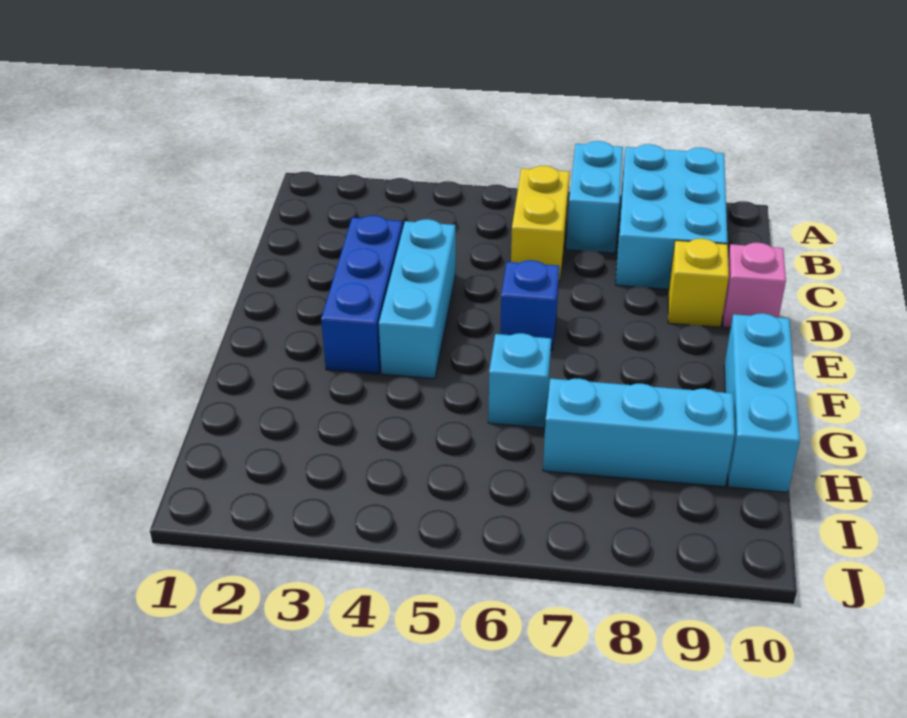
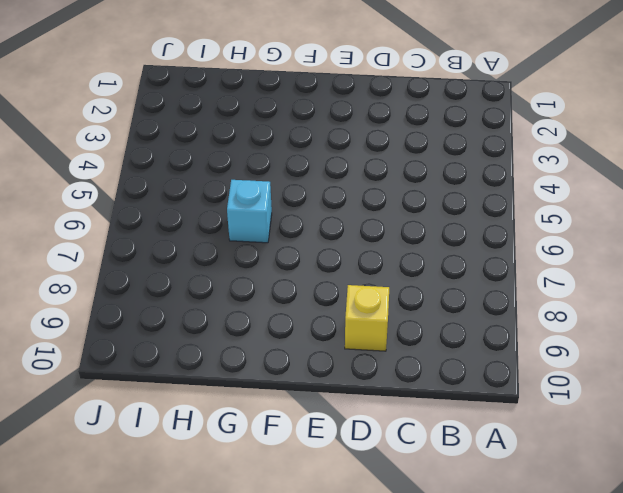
none -> cyan brick A7:B7 level 1
none -> cyan brick A8:C9 level 1

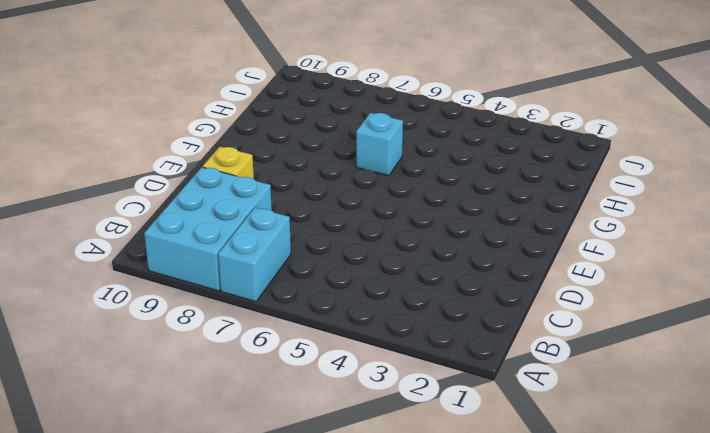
none -> yellow brick B6:C6 level 1
none -> blue brick D3:F3 level 1

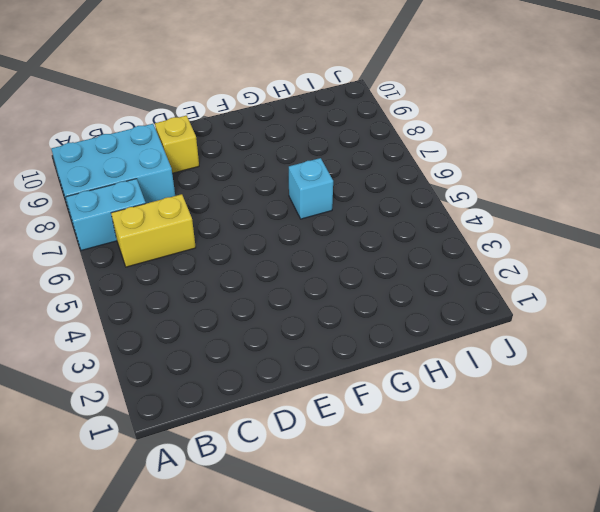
none -> blue brick D3:F3 level 1
none -> cyan brick D4:F4 level 1

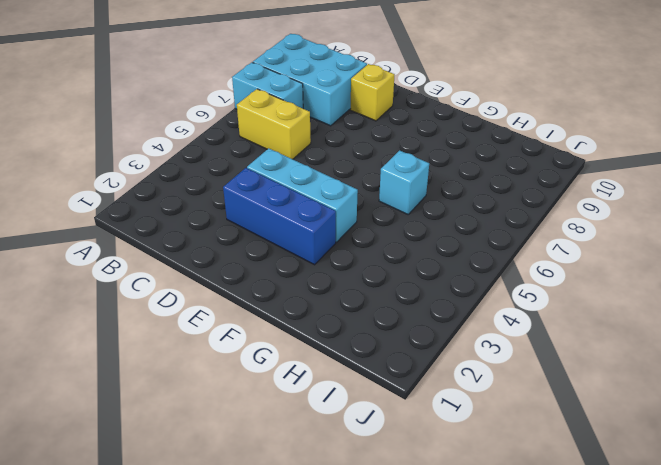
none -> pink brick D10 level 1
none -> blue brick E6 level 1

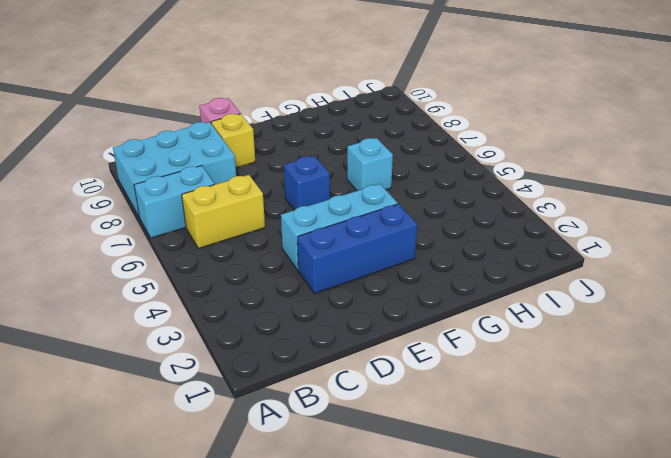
none -> cyan brick F10:H10 level 1
none -> cyan brick H7:H9 level 1

